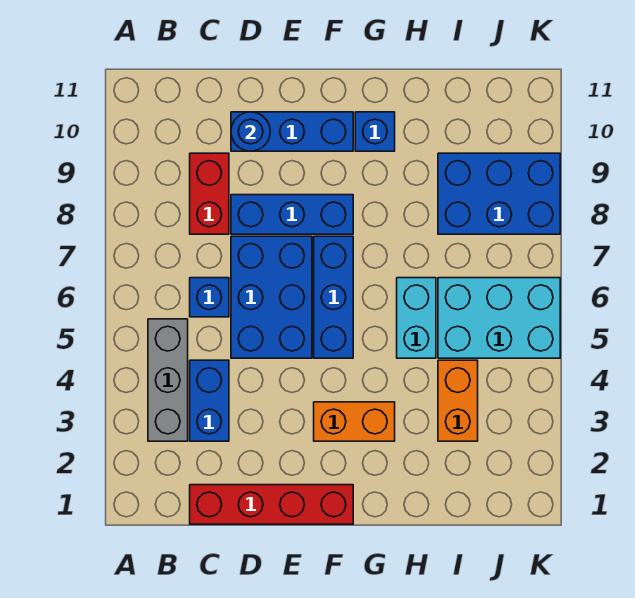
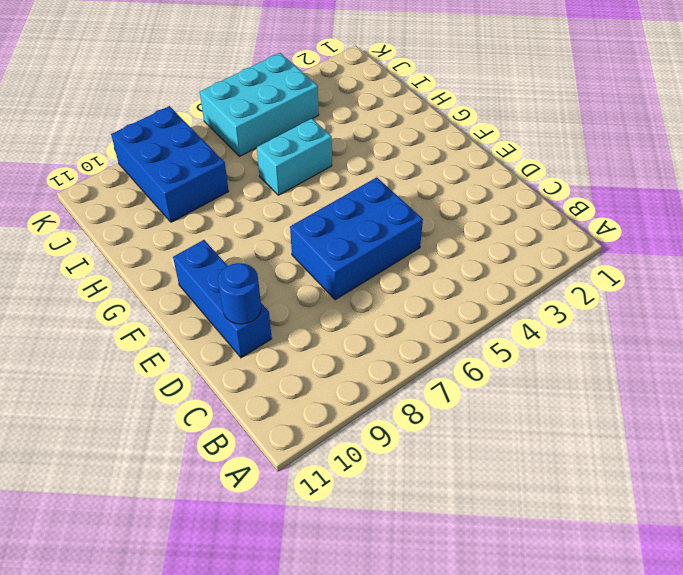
cyan brick J4:K6 level 1 -> cyan brick I5:K6 level 1
none -> grey brick B3:B5 level 1
none -> red brick C1:F1 level 1
none -> blue brick C3:C4 level 1

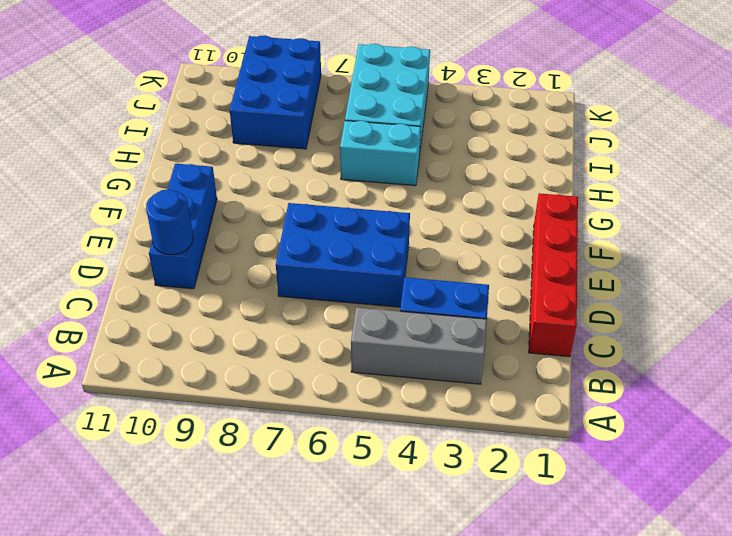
none -> blue brick C6 level 1
none -> red brick C8:C9 level 1
none -> blue brick D8:F8 level 1

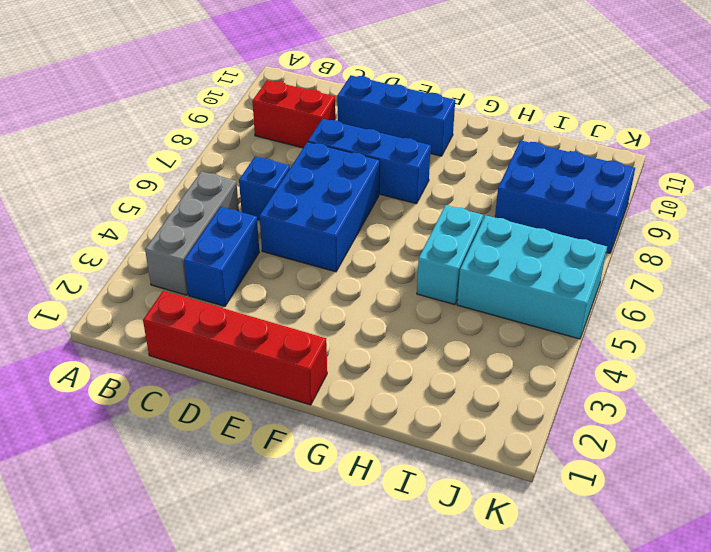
red brick B9:C9 level 1 -> red brick C8:C9 level 1
none -> orange brick F3:G3 level 1
none -> blue brick F5:F7 level 1
none -> blue brick G10 level 1

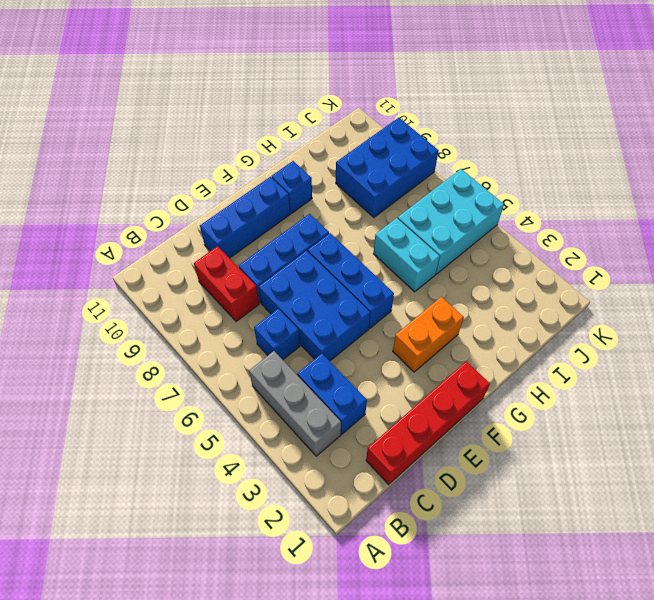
none -> orange brick I3:I4 level 1
none -> blue round brick D10 level 2

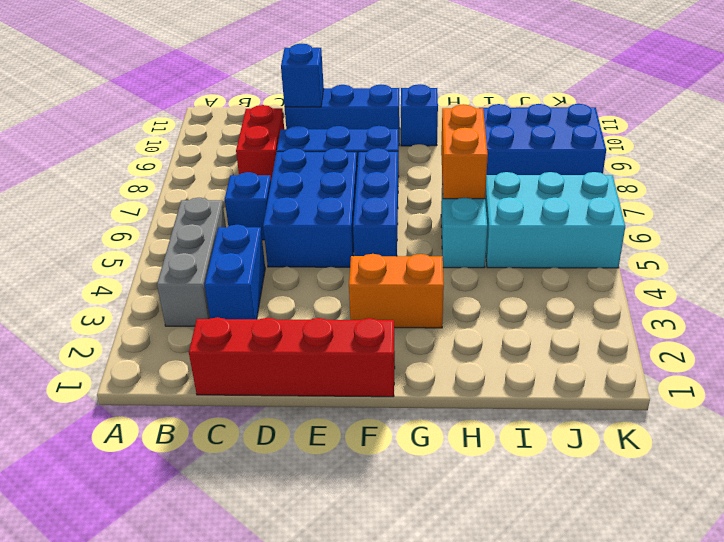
blue brick D10 level 2 -> blue round brick D10 level 2
orange brick H6:H7 level 2 -> orange brick I3:I4 level 1

